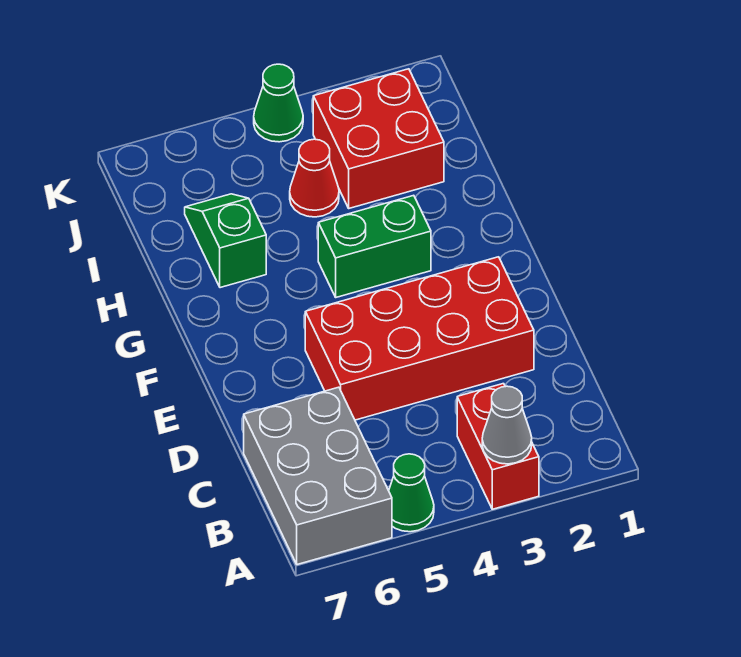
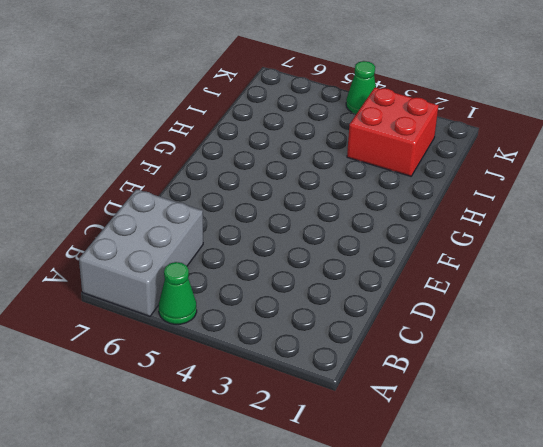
none -> red brick A3:B3 level 1
none -> red brick D2:E5 level 1

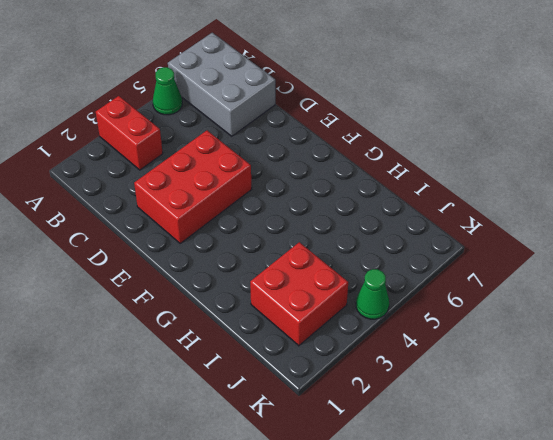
red brick D2:E4 level 1 -> red brick D2:E5 level 1
none -> green brick G3:G4 level 1
none -> green slope H6:I6 level 1 top H

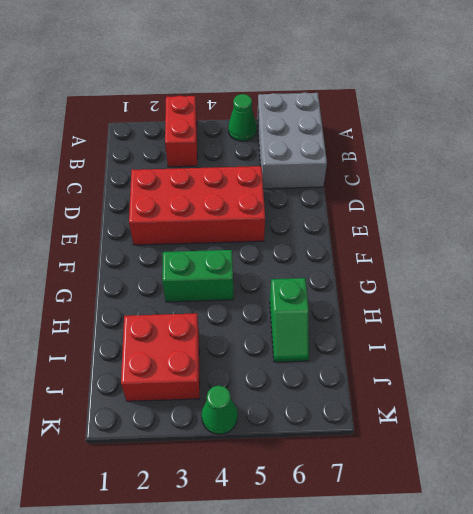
none -> red cone I4 level 1
none -> grey cone A3 level 2

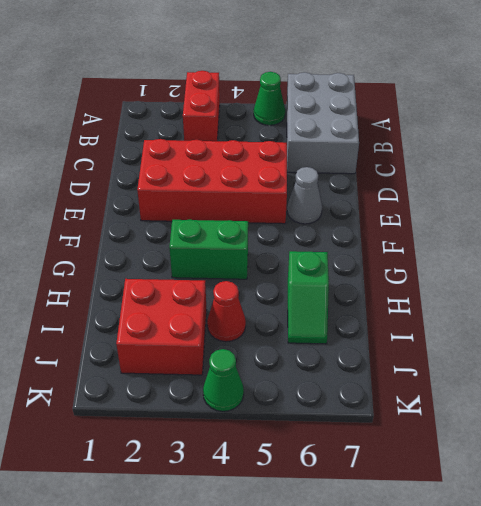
grey cone E6 level 1 -> grey cone A3 level 2

